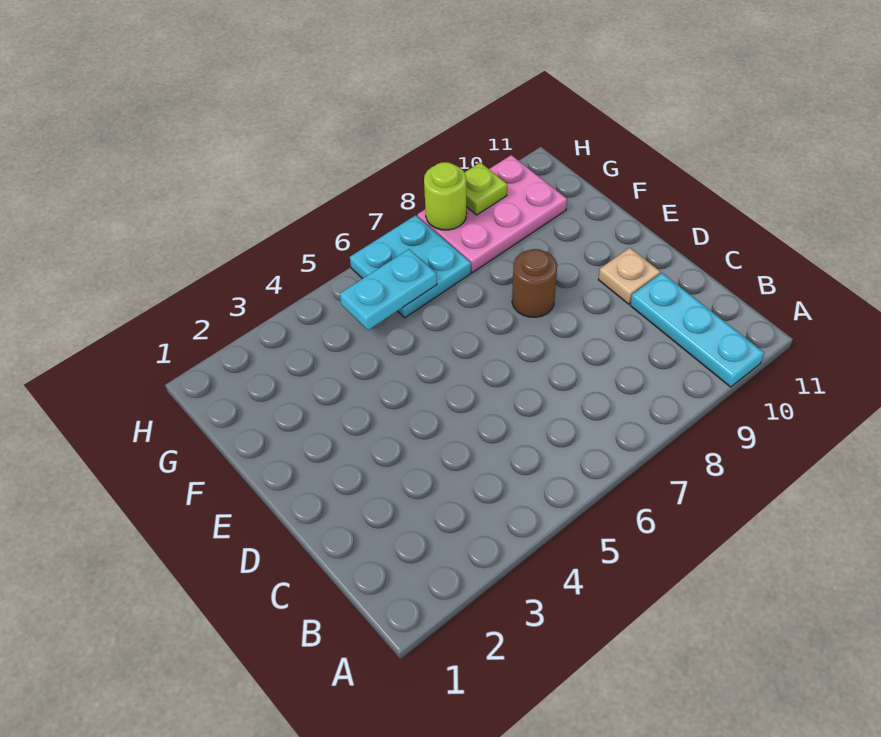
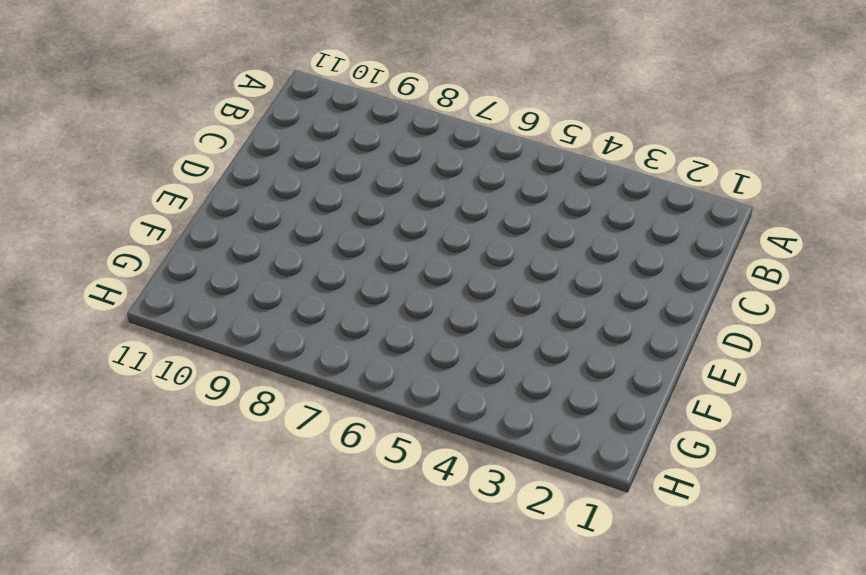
none -> cyan plate A10:C10 level 1
none -> tan plate D10 level 1

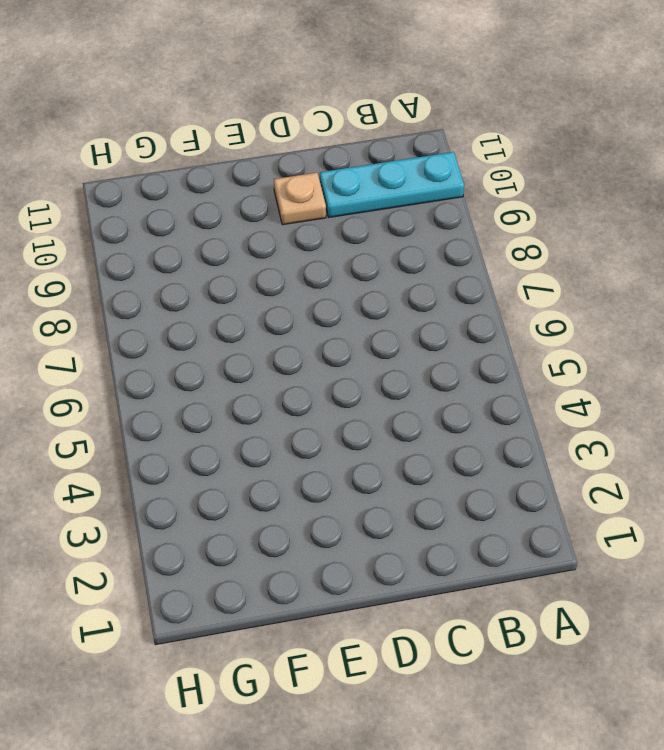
none -> brown round brick E8 level 1
none -> cyan plate G6:H7 level 1

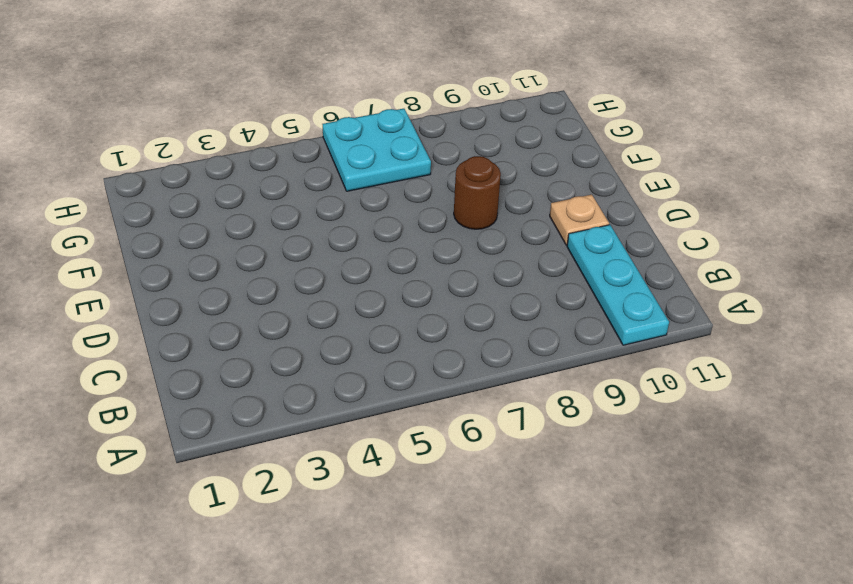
none -> pink plate G8:H10 level 1
none -> cyan plate G5:G6 level 2

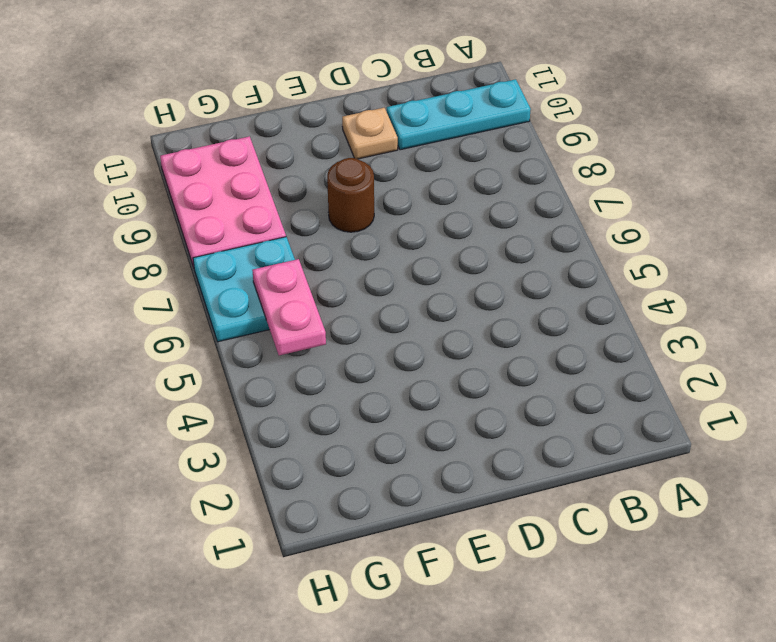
pink plate G5:G6 level 2 -> cyan plate G5:G6 level 2
none -> lime round brick H8 level 2
none -> lime plate H9 level 2

